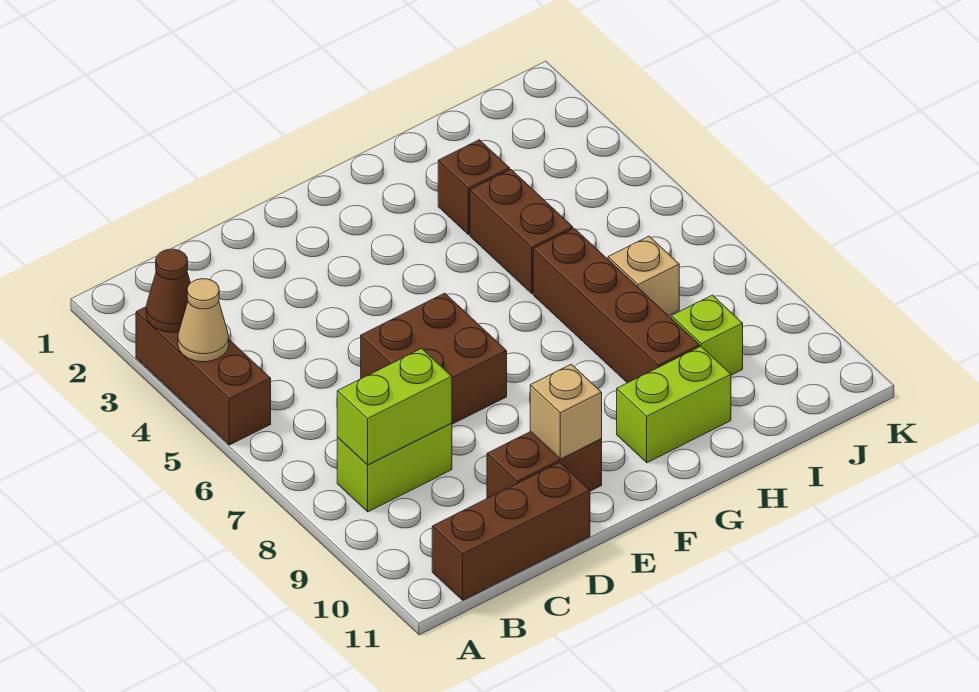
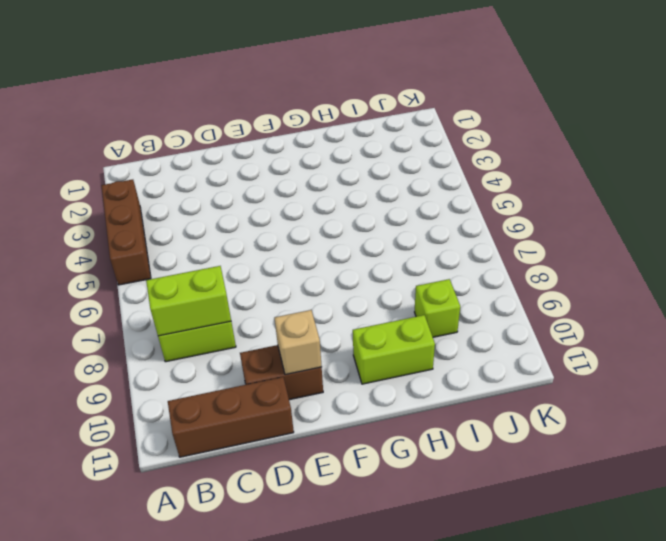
none -> brown brick D6:E7 level 1
none -> brown brick H3 level 1
none -> brown brick H4:H5 level 1

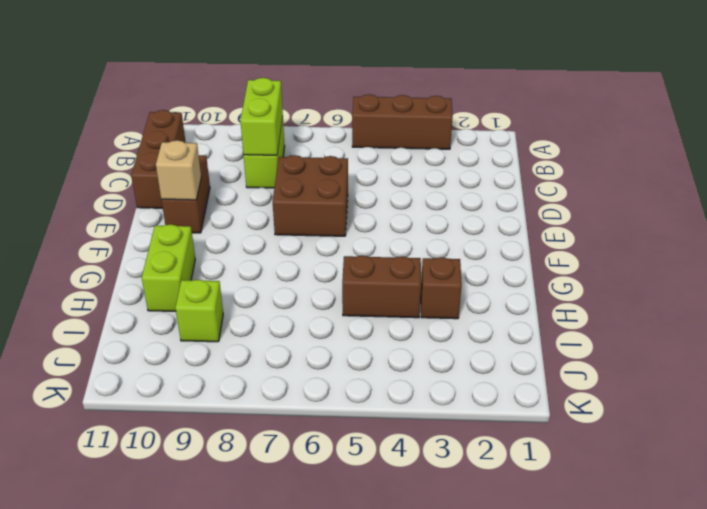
none -> brown brick H6:H9 level 1
none -> tan brick I7 level 1
none -> brown cone A3 level 2

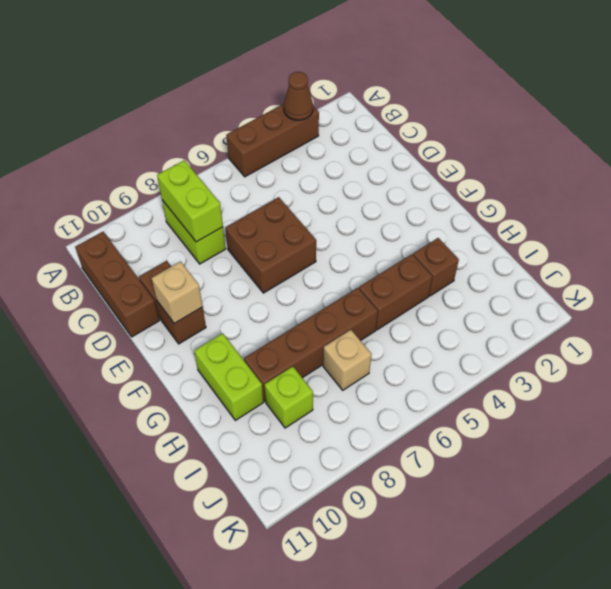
none -> tan cone A4 level 2

